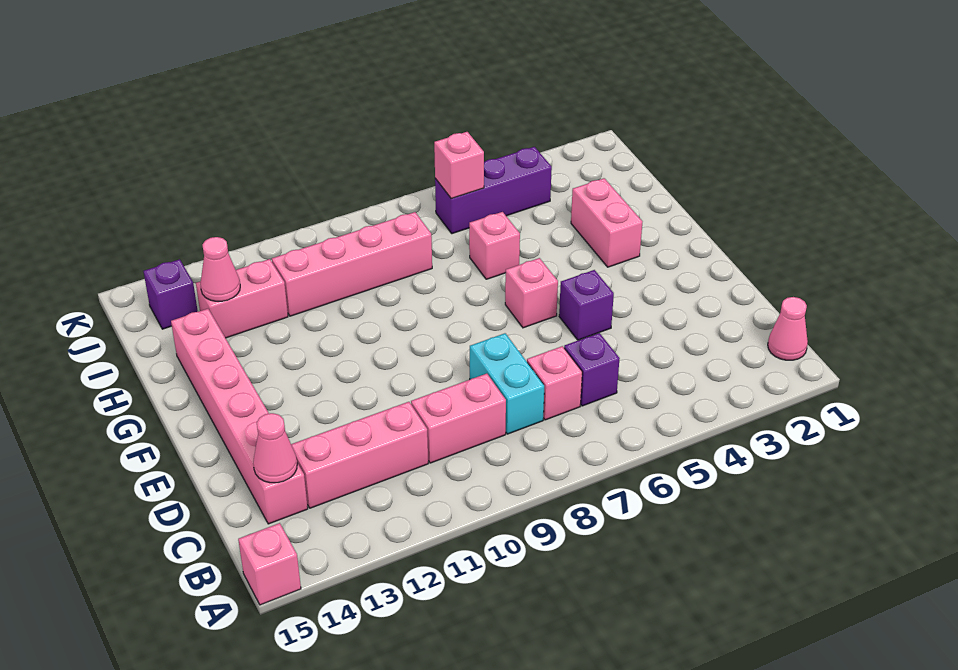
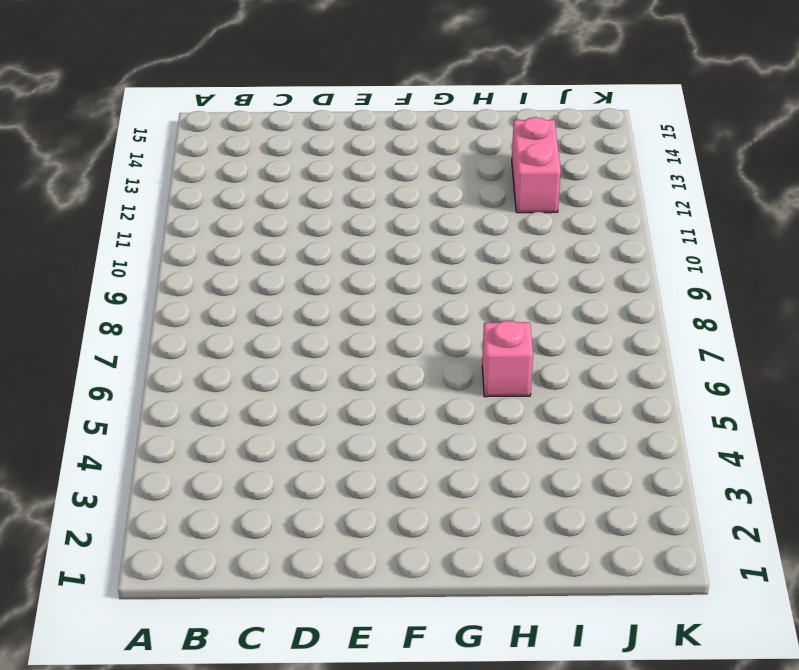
none -> pink brick A15 level 1
none -> pink cone B1 level 1
none -> purple brick C6 level 1

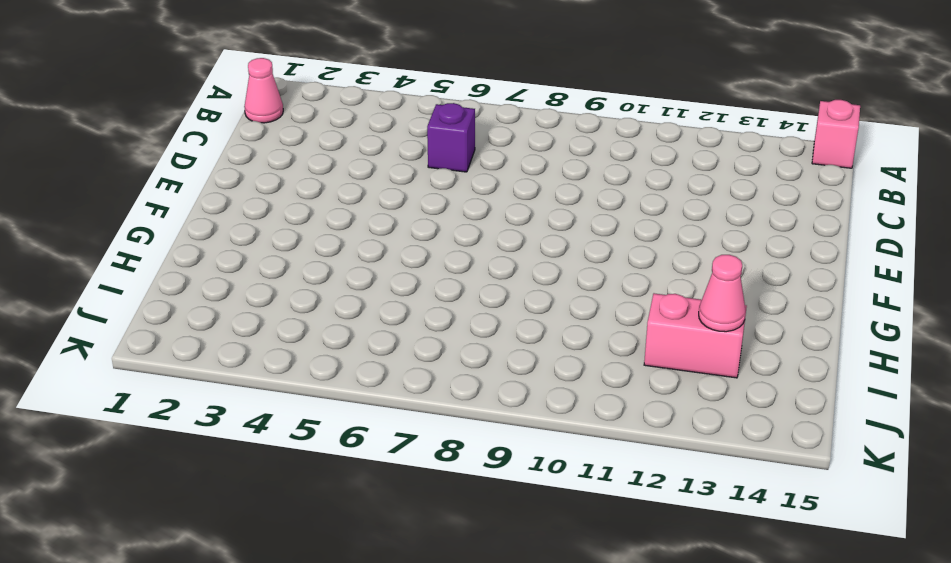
none -> pink brick C7 level 1
none -> cyan brick C8:D8 level 1
none -> pink brick C9:C10 level 1

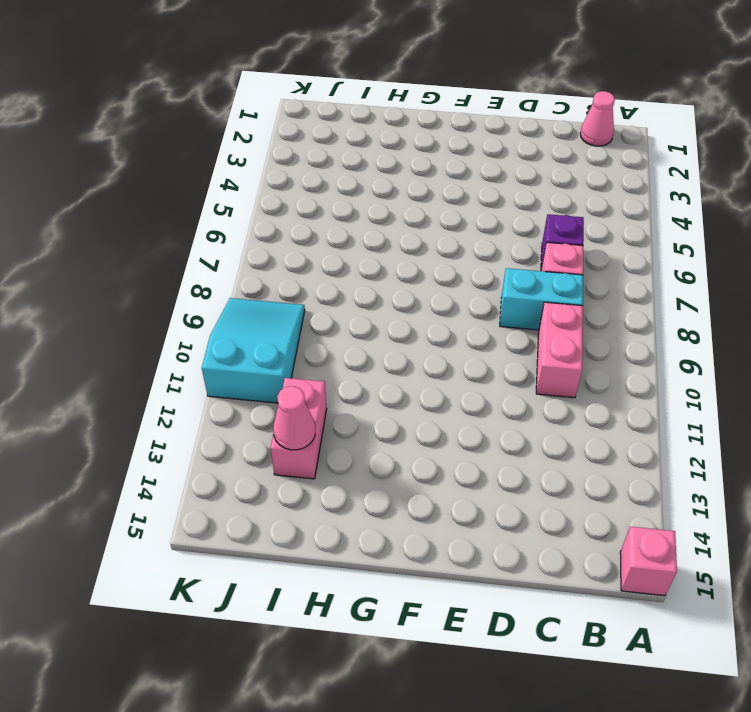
cyan slope J9:K11 level 1 top 11 -> none
none -> pink brick C11:C13 level 1
none -> pink brick C14:H14 level 1
none -> purple brick E5 level 1

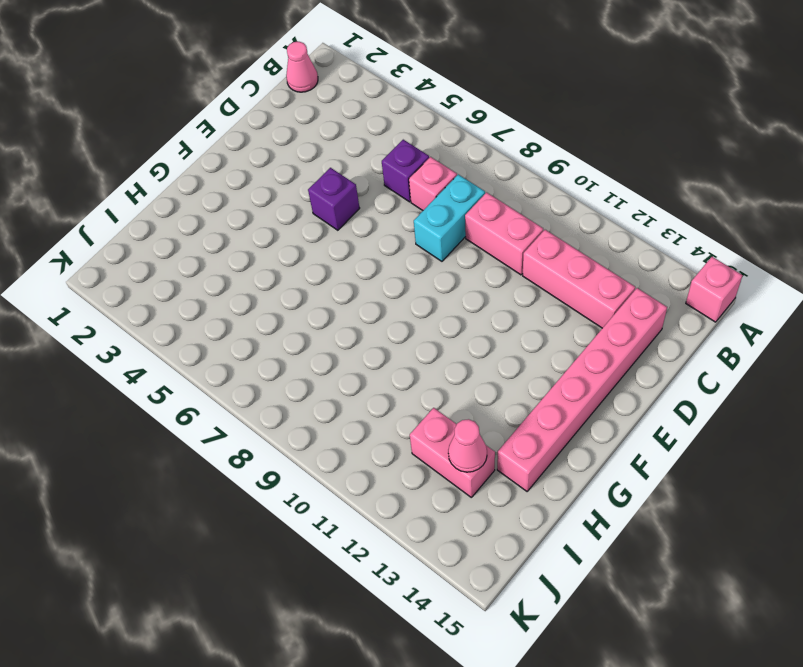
none -> pink brick F6 level 1
none -> pink brick G3:H3 level 1
none -> pink brick H6 level 1

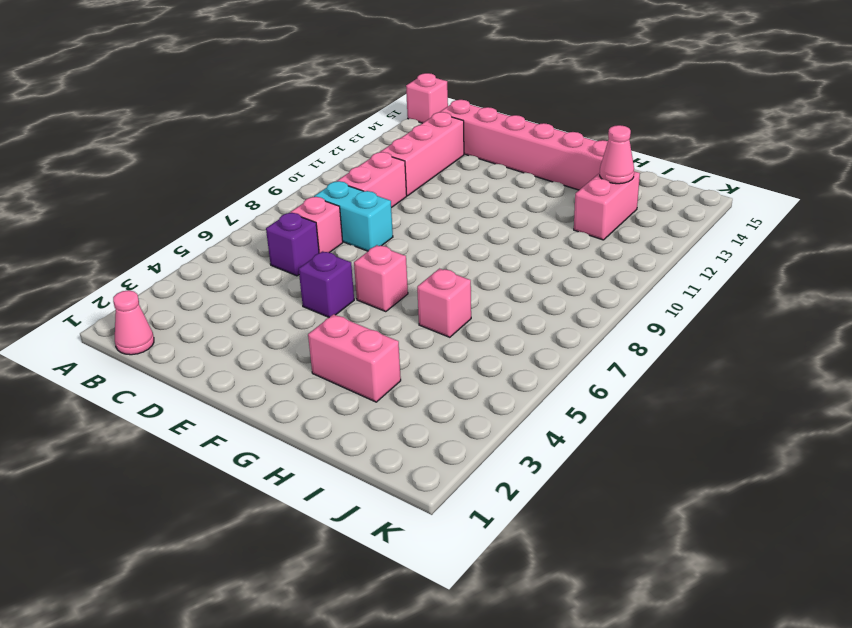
none -> pink brick I8:I11 level 1
none -> purple brick J4:J6 level 1
none -> purple brick J14 level 1

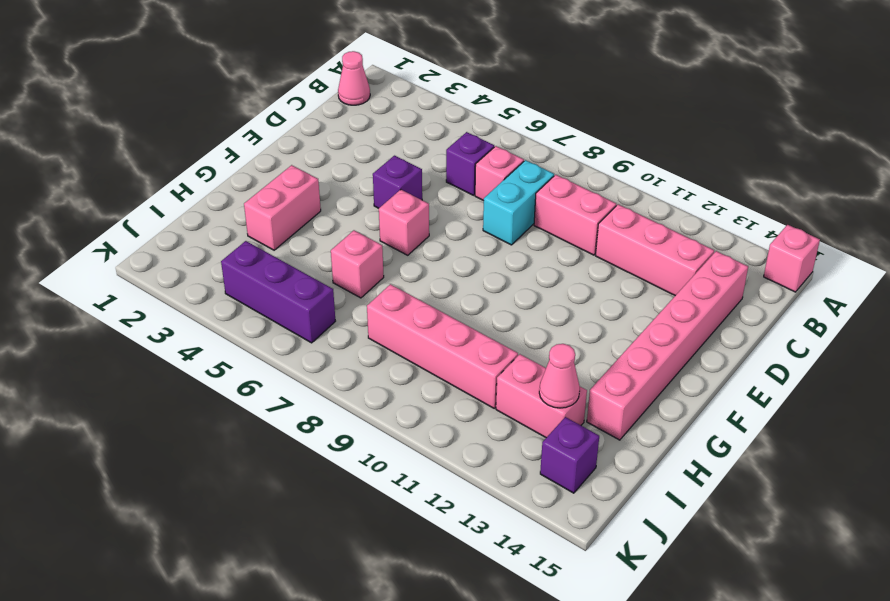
none -> pink cone C14 level 2
none -> pink brick J6 level 2

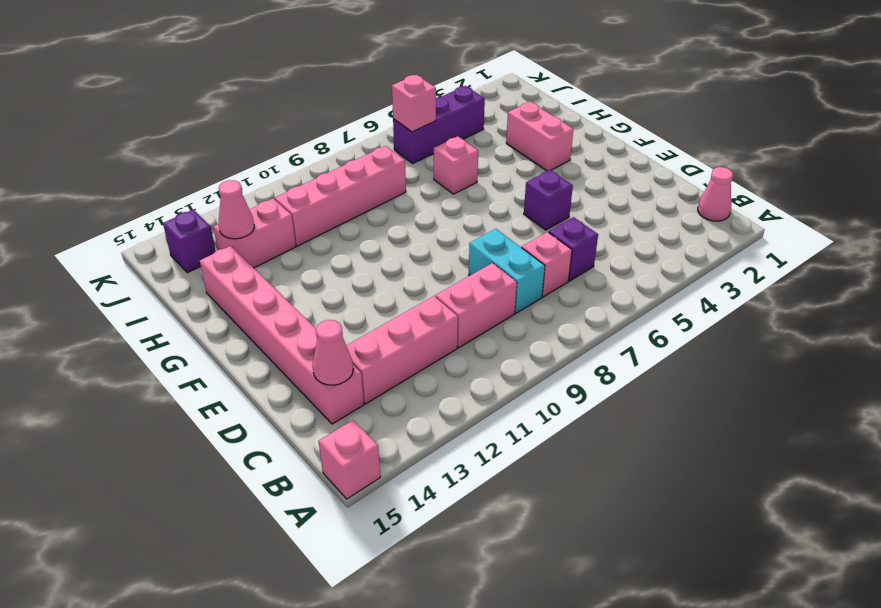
none -> pink brick F6 level 1

